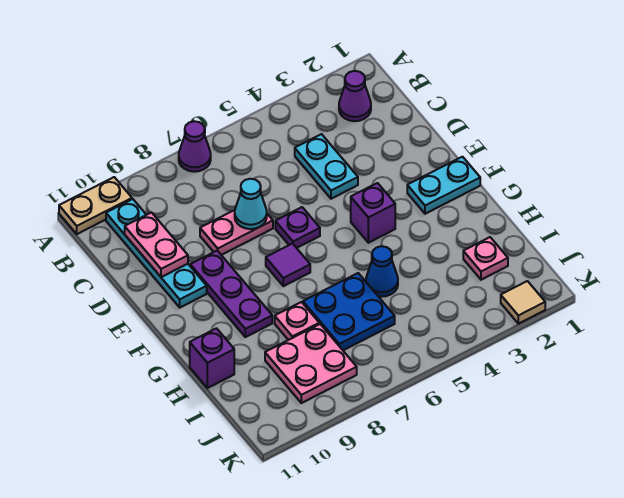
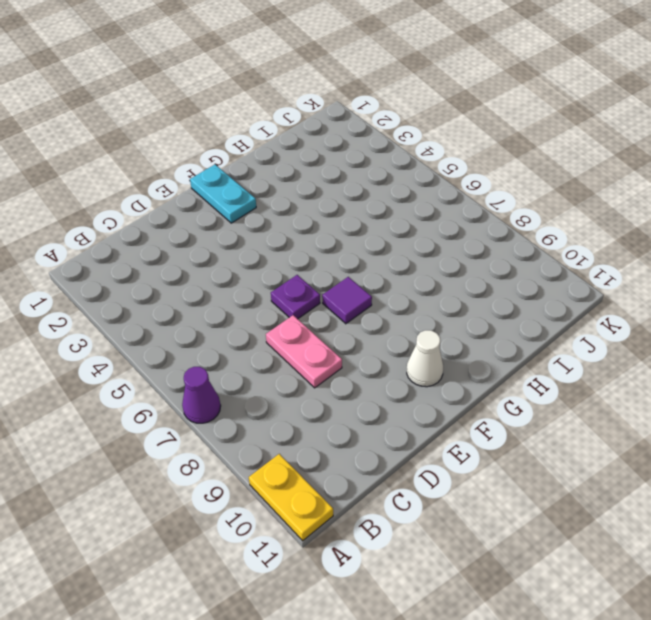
yellow plate A10:A11 level 1 -> tan plate A10:A11 level 1
white cone F10 level 1 -> none
none -> purple cone B2 level 1
none -> cyan plate B10:E10 level 1
none -> cyan plate C4:D4 level 1

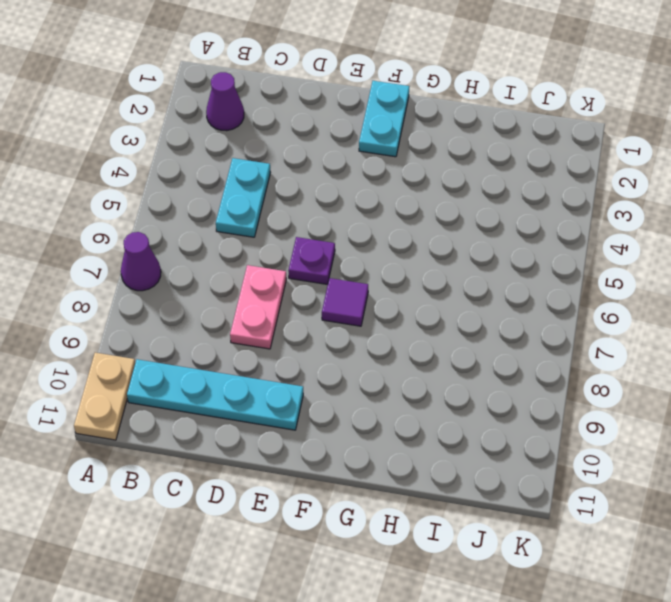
cyan plate C4:C5 level 1 -> cyan plate C4:D4 level 1
none -> purple plate E9:G9 level 1
none -> purple brick F4 level 1
none -> blue cone H5 level 1

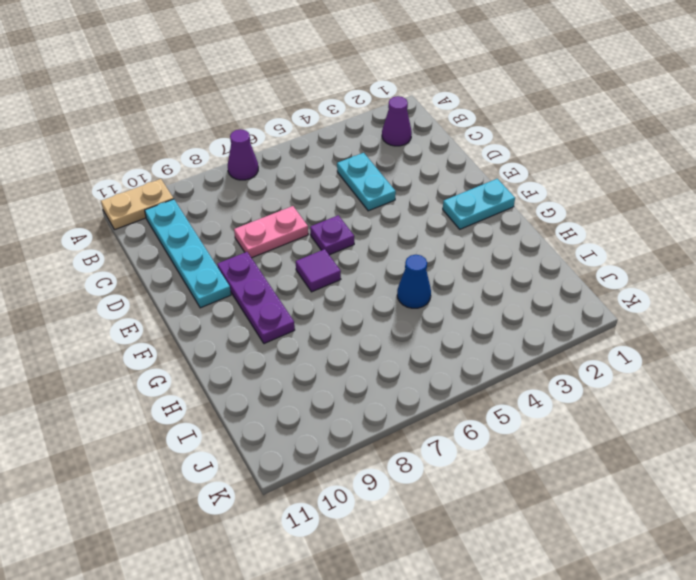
none -> purple brick F4 level 1
none -> blue plate H6:I7 level 1
none -> pink plate H8 level 1

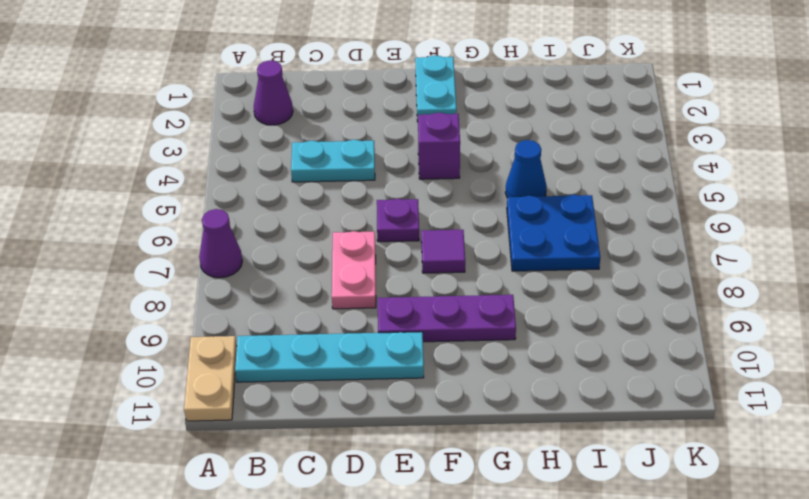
none -> pink plate H8 level 1
none -> purple brick H11 level 1
none -> pink plate I2 level 1

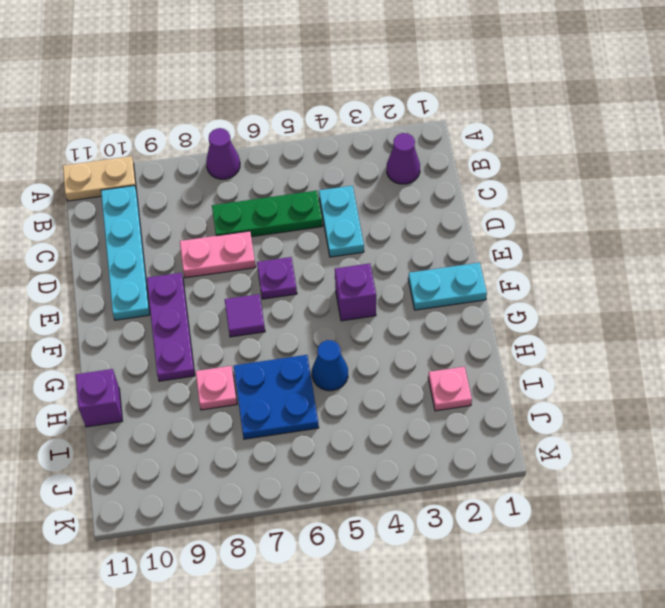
green plate C5:C7 level 1 -> none
none -> pink plate I8:J9 level 1
none -> tan tile K2 level 1
none -> pink plate C10:D10 level 2

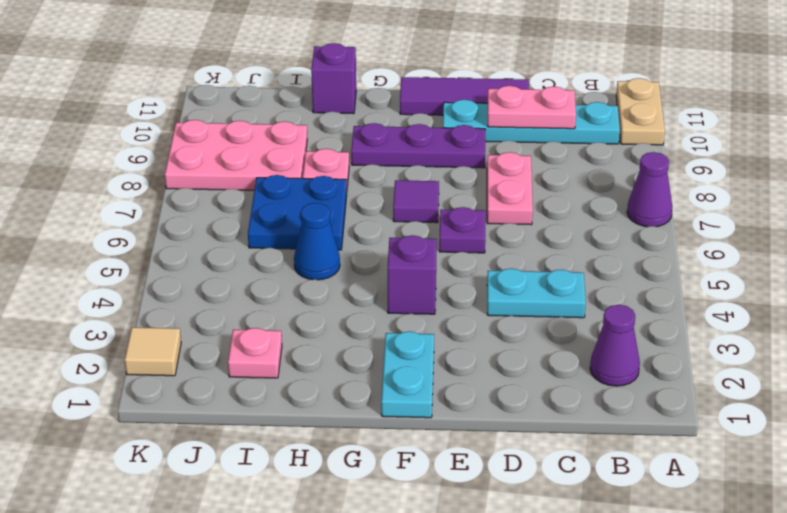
purple tile D11:F11 level 1 -> none
pink plate I8:K9 level 1 -> pink plate I8:J9 level 1
none -> cyan cone D7 level 2

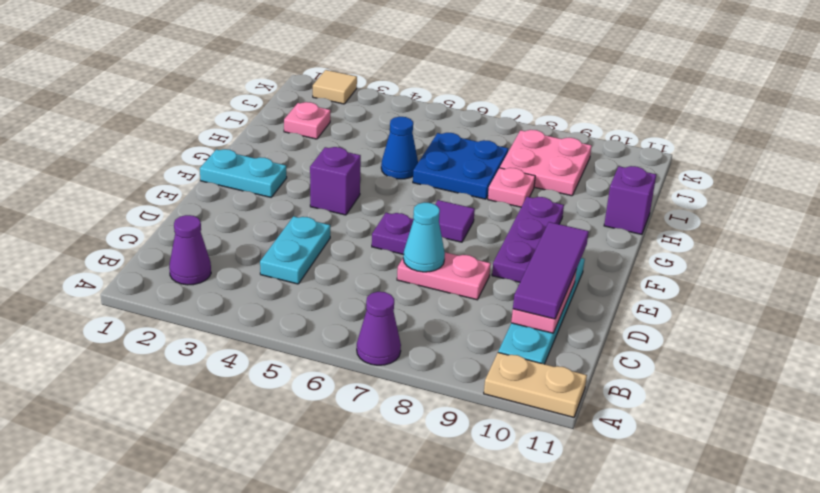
purple tile C10:E10 level 3 -> none

